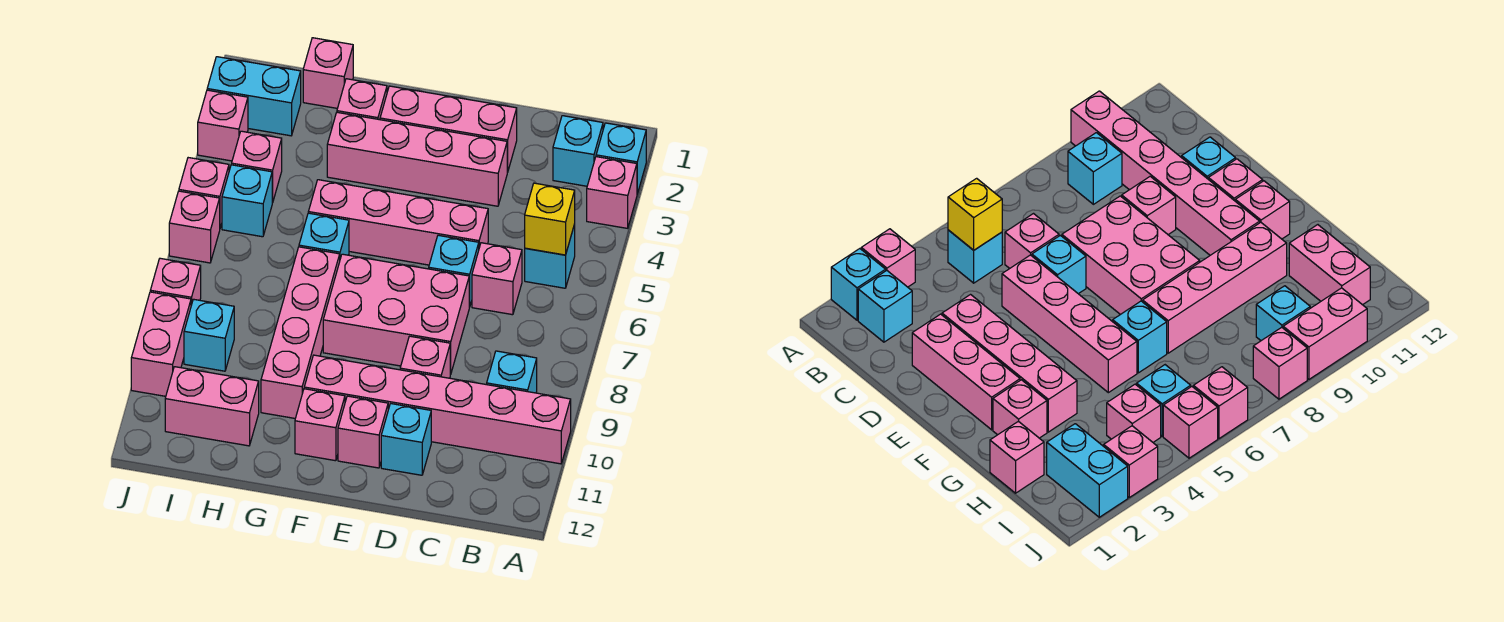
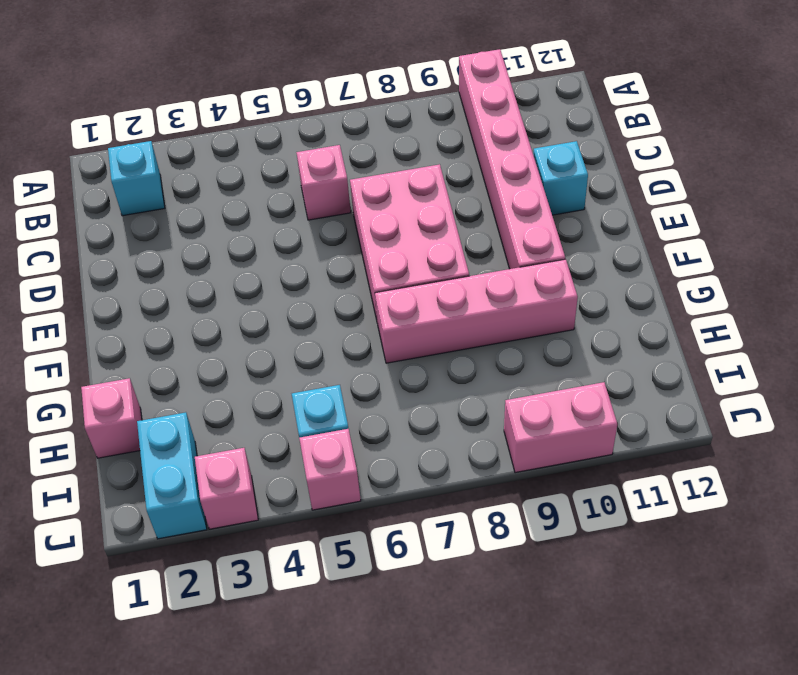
none -> cyan brick A2 level 1
none -> pink brick A3 level 1
none -> cyan brick B5 level 1
none -> cyan brick B9 level 1

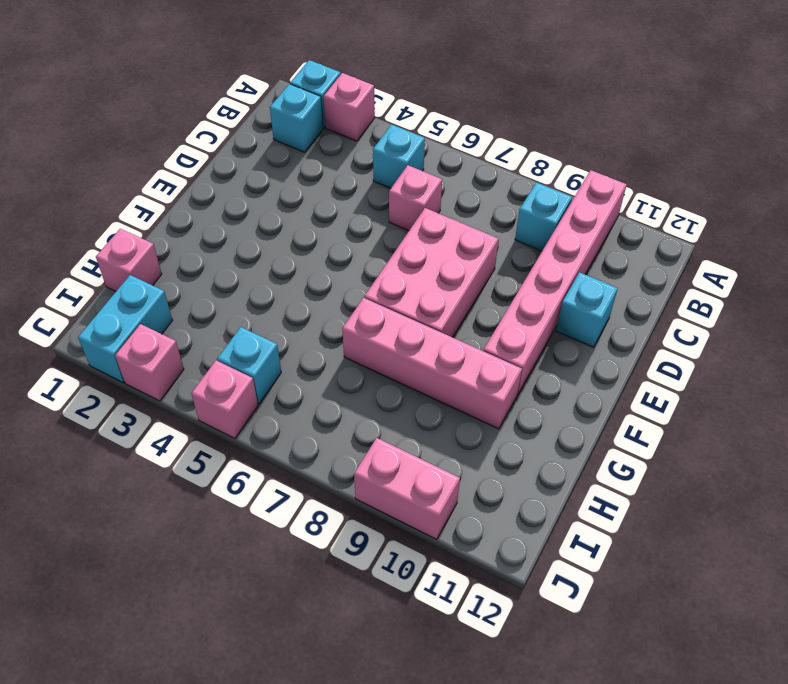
none -> pink brick D2:F2 level 1
none -> pink brick D3:G3 level 1
none -> pink brick D5:G5 level 1
none -> cyan brick D6 level 1

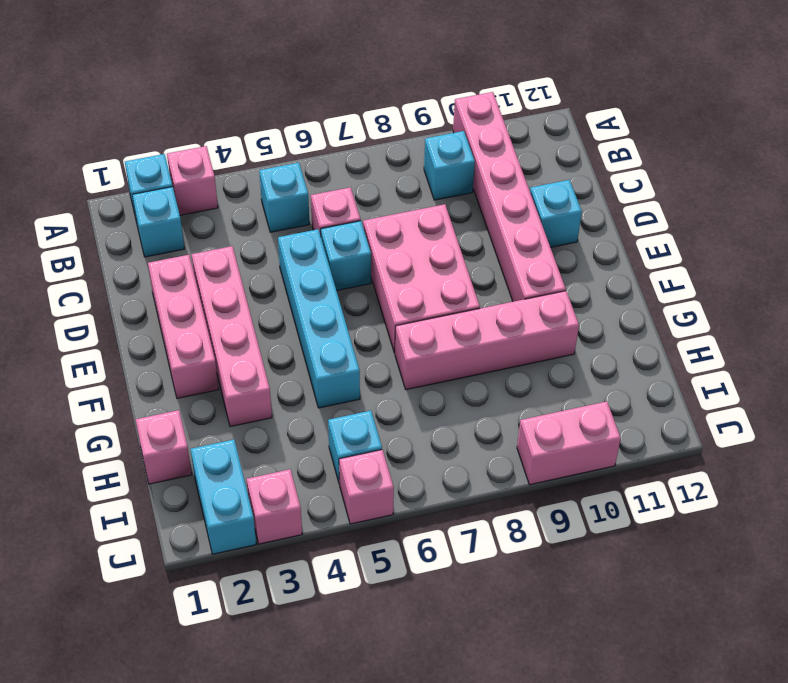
cyan brick D5:G5 level 1 -> pink brick D5:G5 level 1
none -> pink brick D9 level 1
none -> pink brick E11 level 1
none -> pink brick F11 level 1
none -> pink brick G2 level 1

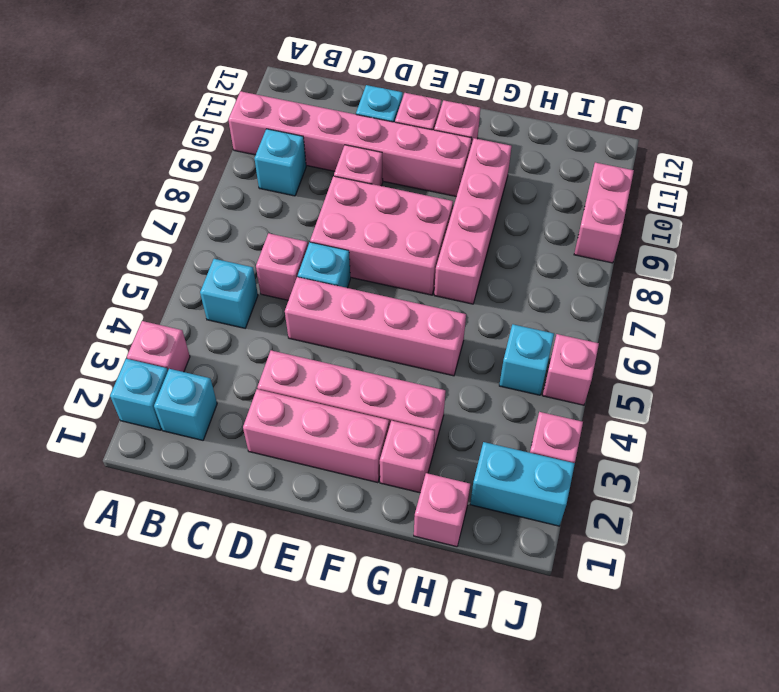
none -> cyan brick G6 level 1
none -> pink brick H11:I11 level 1
none -> pink brick I4 level 1
none -> cyan brick I9 level 1

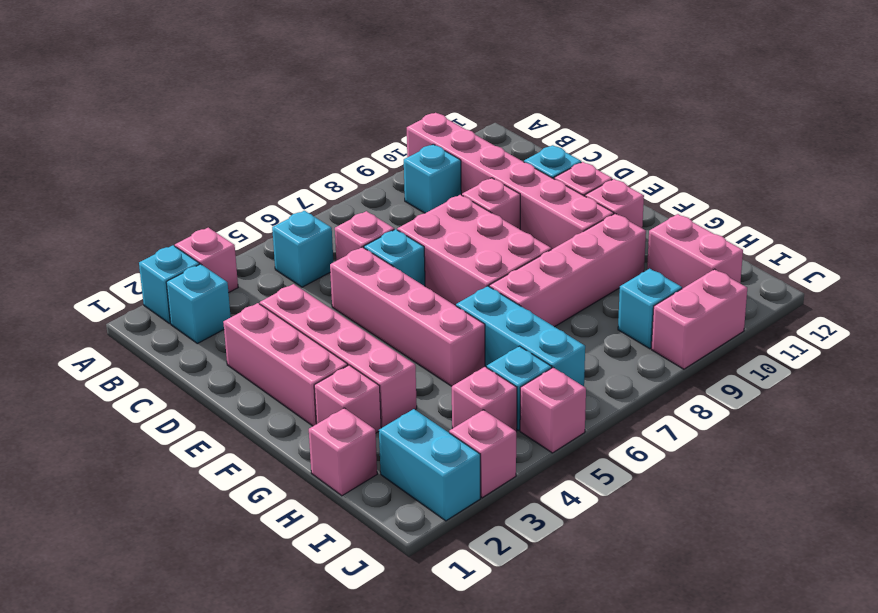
cyan brick G6:I6 level 1 -> cyan brick G6 level 1
none -> pink brick J6 level 1
none -> pink brick J8 level 1
none -> yellow brick B5 level 2

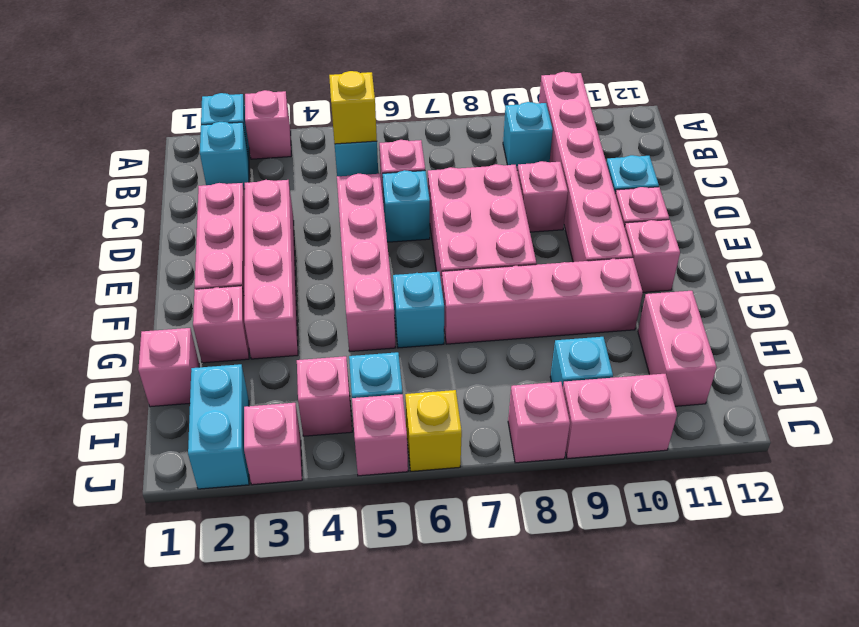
yellow brick J6 level 1 -> pink brick J6 level 1

